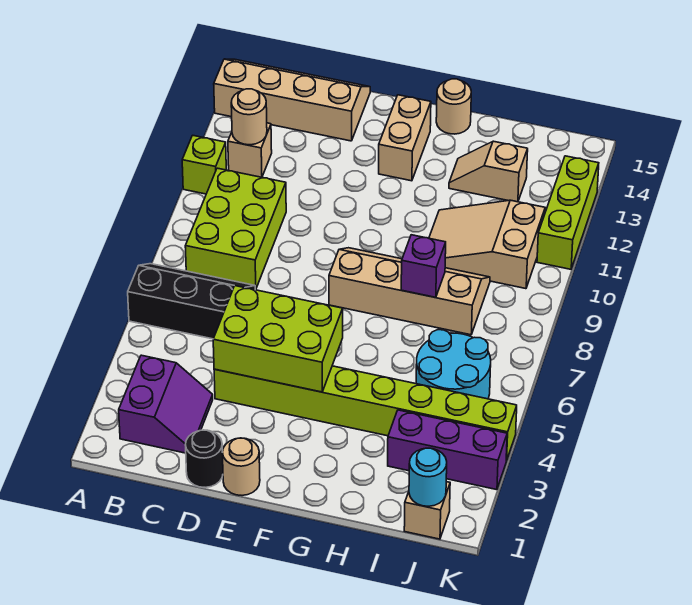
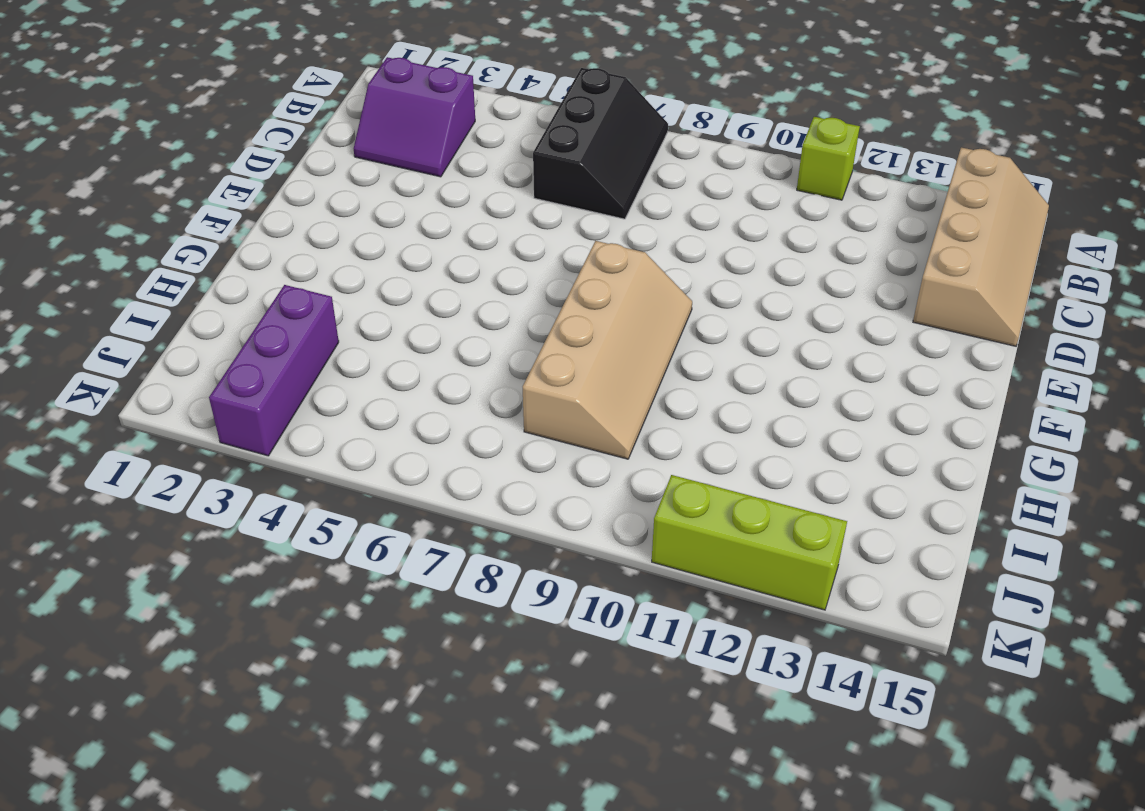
none -> lime brick B8:C10 level 1
none -> tan brick B12 level 1
none -> black round brick D1 level 1

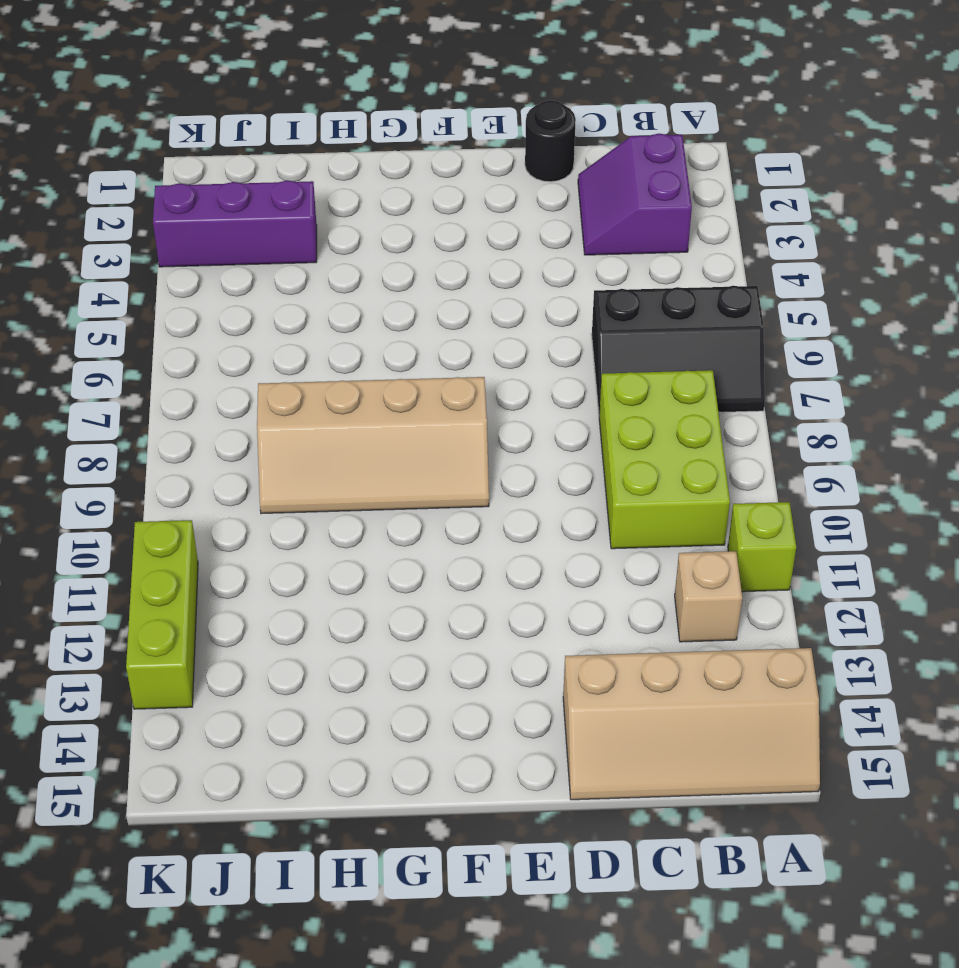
none -> lime brick D4:K4 level 1
none -> tan round brick E1 level 1
none -> tan brick F13:F14 level 1

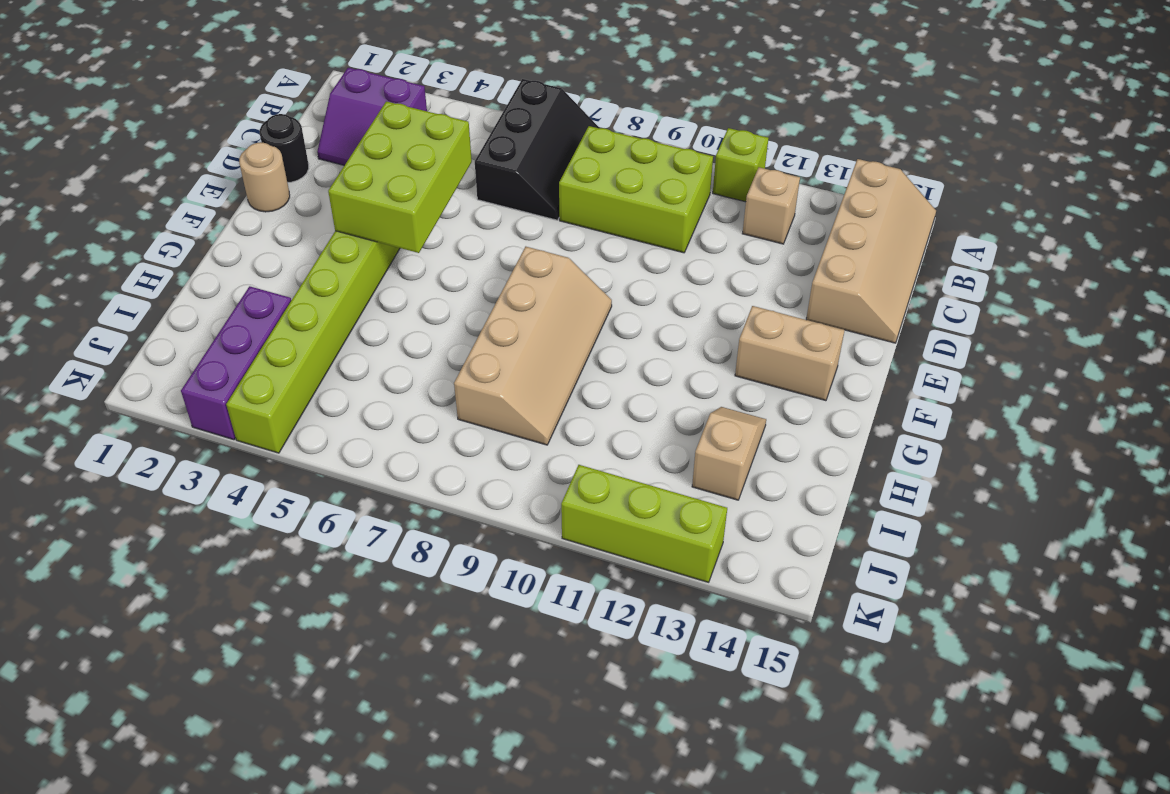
none -> tan round brick G15 level 1
none -> tan slope H10:J11 level 1 top J
none -> cyan round brick I5:J6 level 1

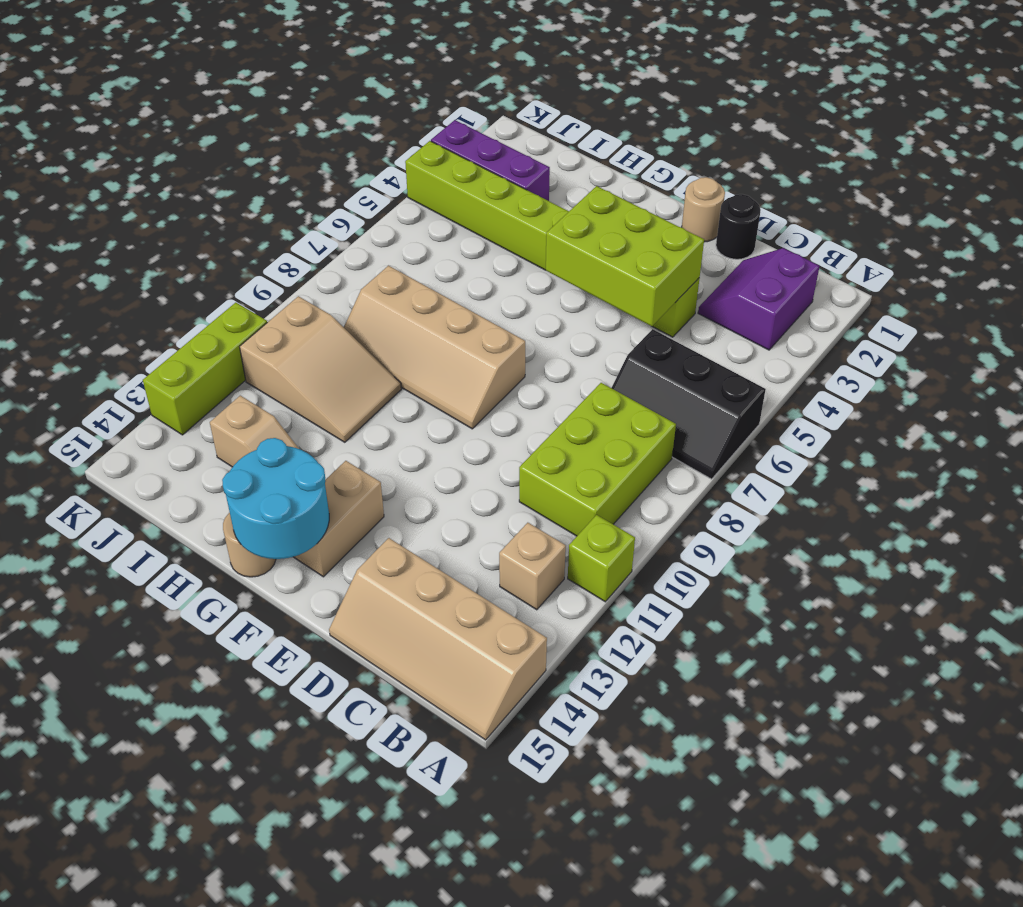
cyan round brick F14:G15 level 2 -> cyan round brick I5:J6 level 1
none -> tan brick J1 level 1
none -> tan round brick B12 level 2
none -> purple brick H8 level 2

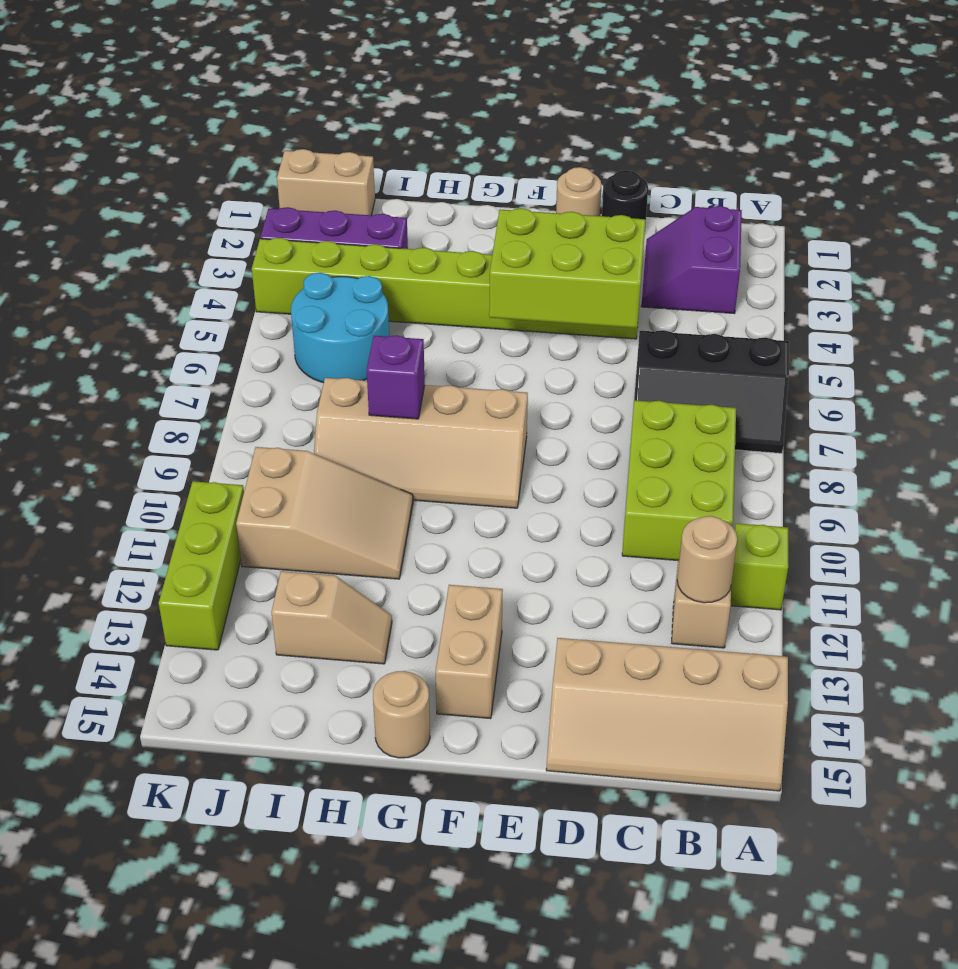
tan brick J1:K1 level 1 -> tan brick J1 level 1
none -> cyan round brick J1 level 2

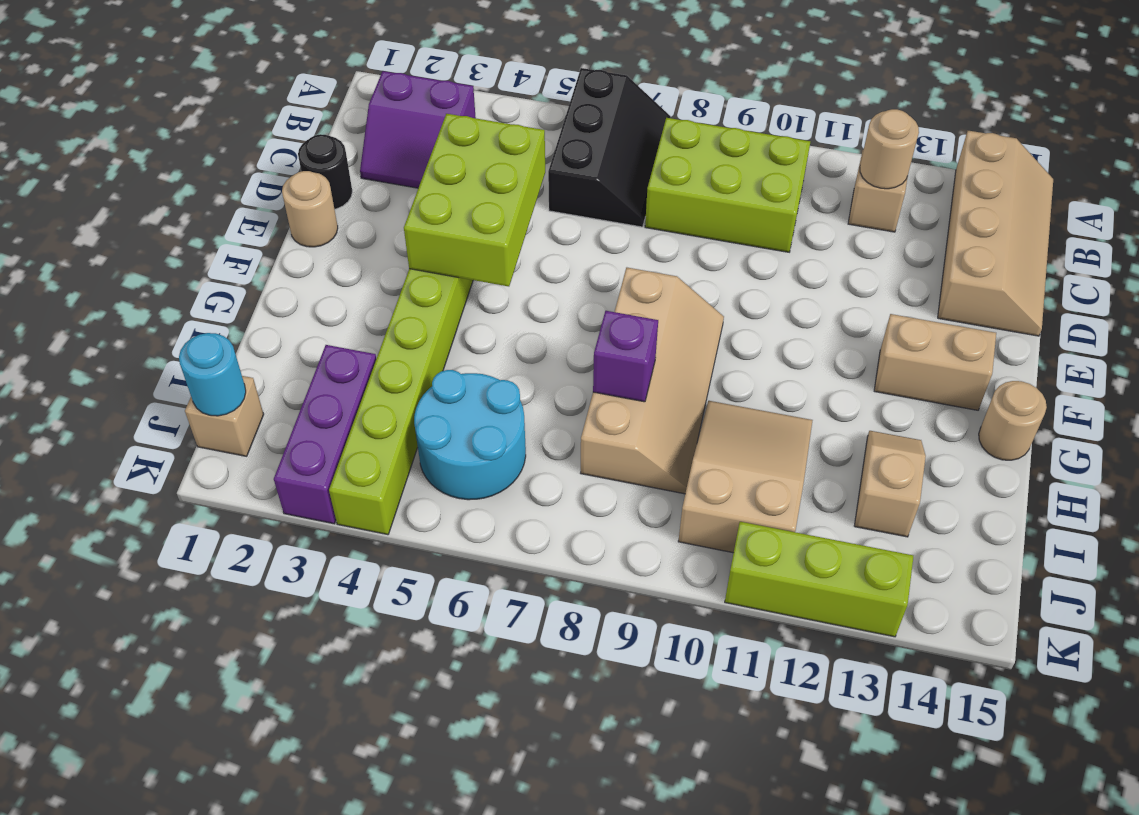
none -> lime brick A11 level 1

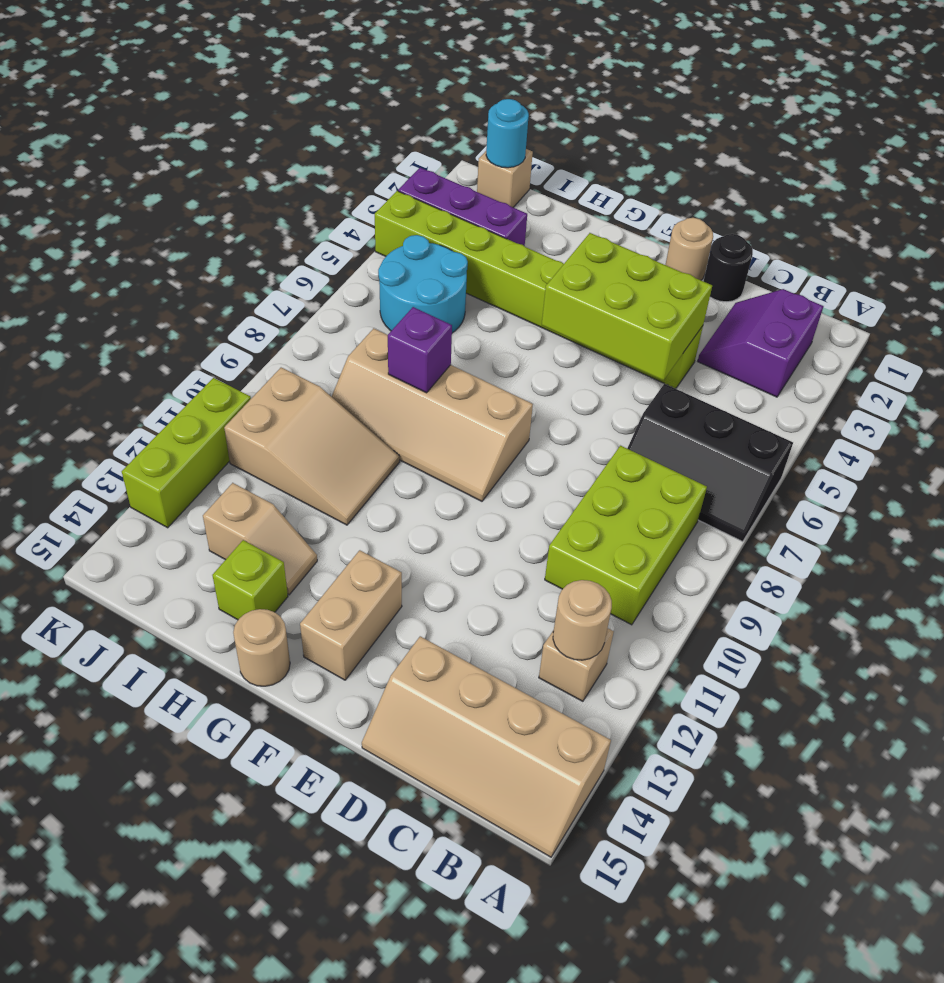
lime brick H14 level 1 -> lime brick A11 level 1

